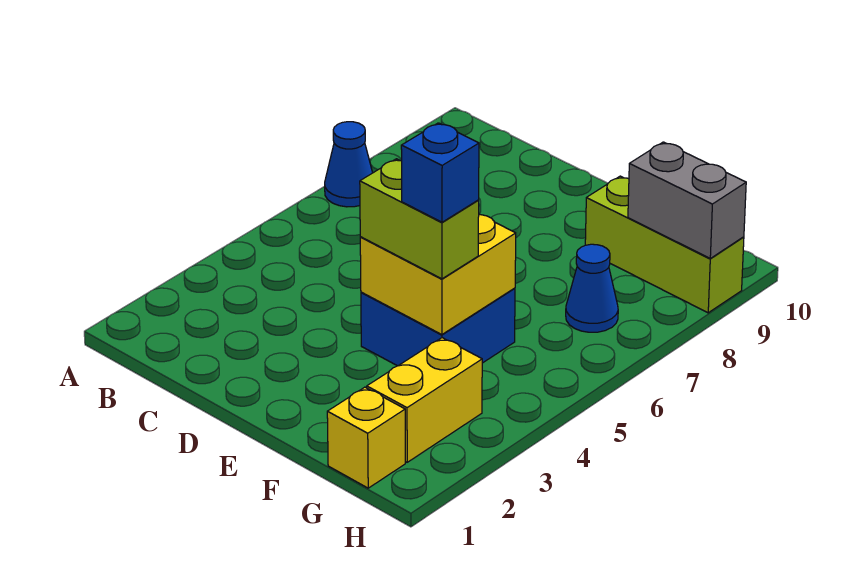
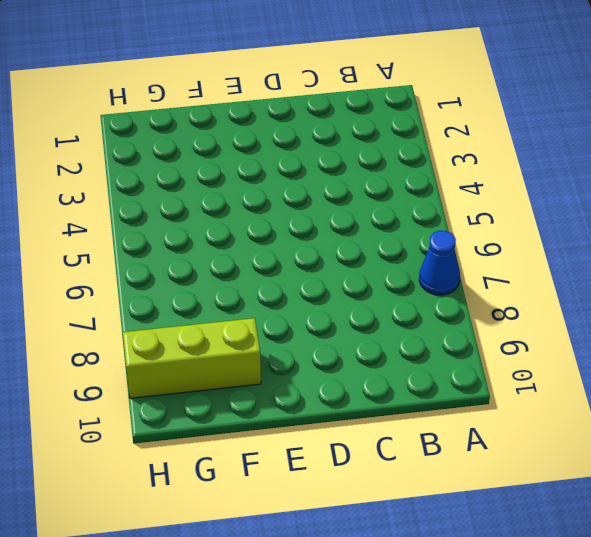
none -> blue brick E4:F5 level 1
none -> yellow brick G1 level 1

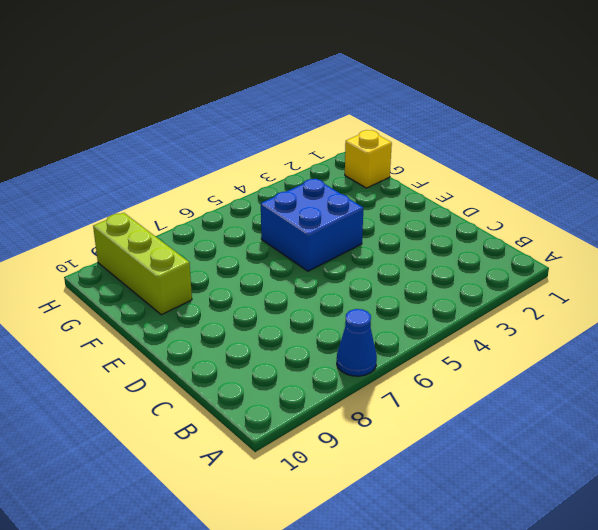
none -> yellow brick G2:G3 level 1
none -> blue cone G7 level 1

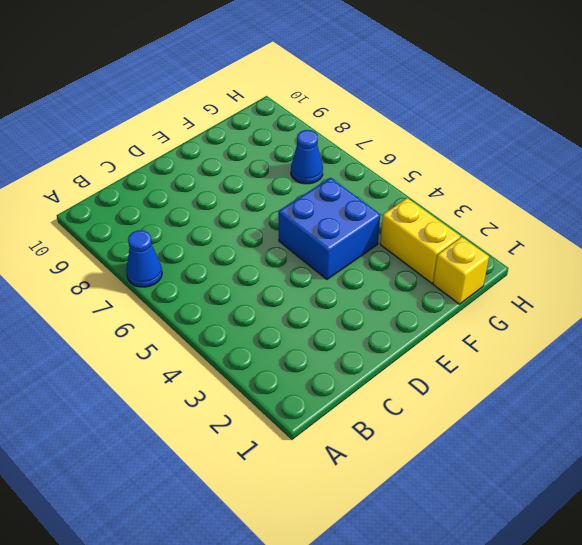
none -> lime brick F9:H9 level 1
none -> yellow brick E4:F5 level 2

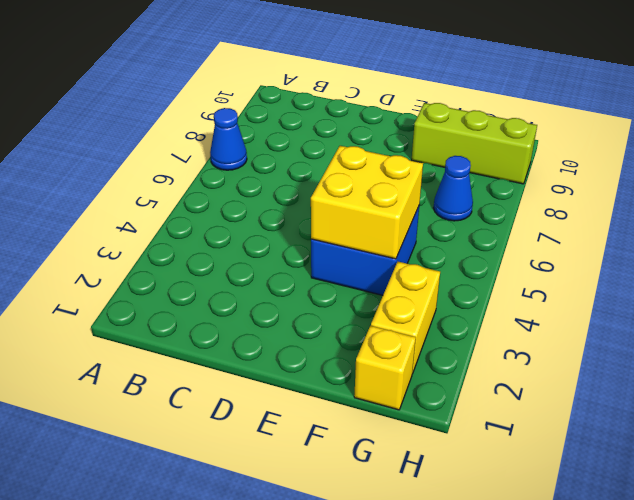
none -> grey brick G9:H9 level 2
none -> lime brick E4:F4 level 3

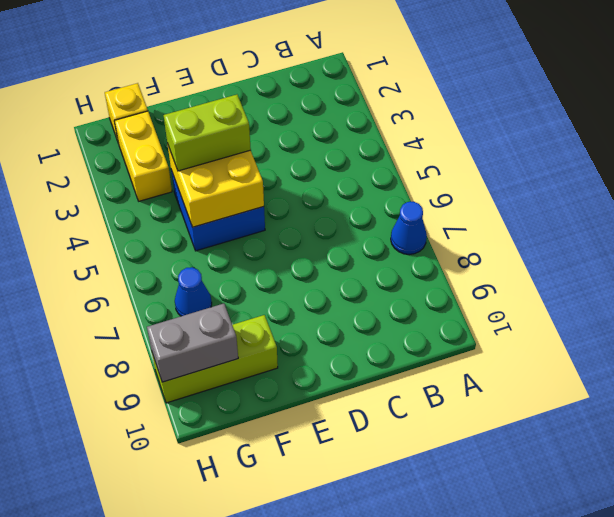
none -> blue brick F4 level 4

